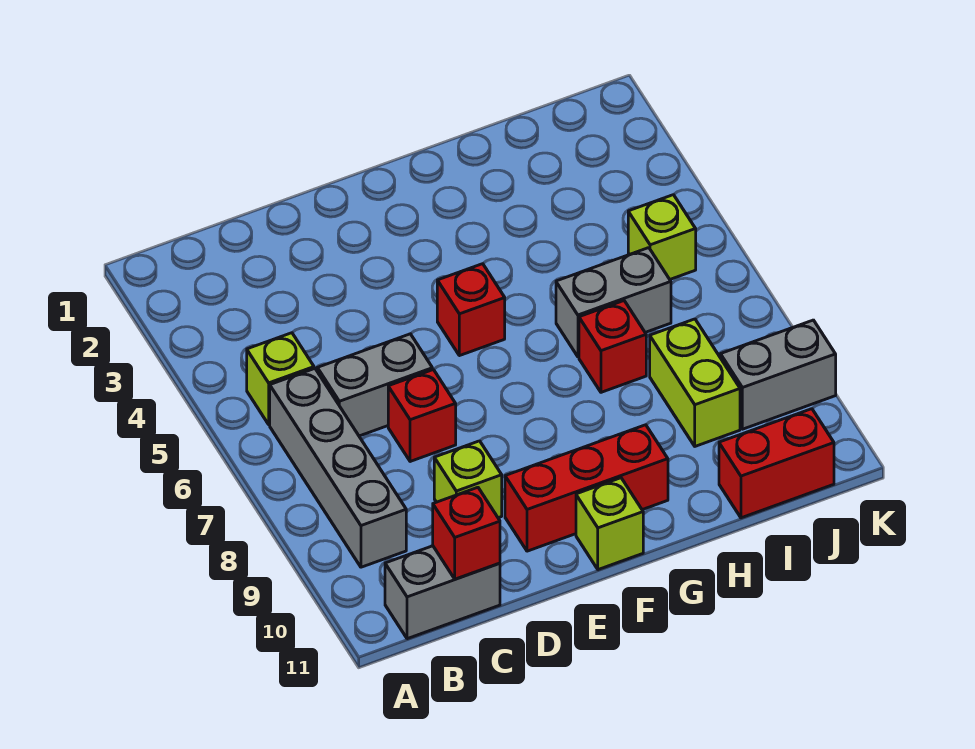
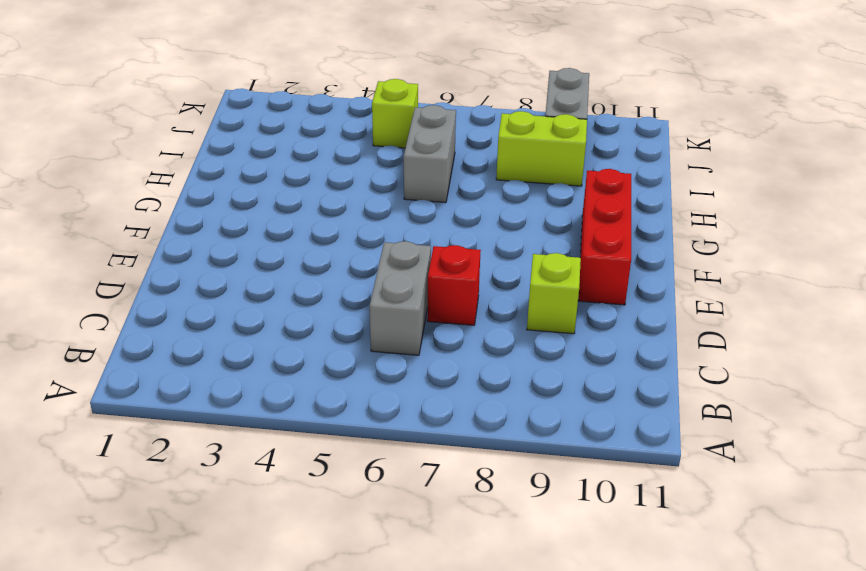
none -> lime brick B5 level 1
none -> grey brick B6:B9 level 1
none -> grey brick B11:C11 level 1

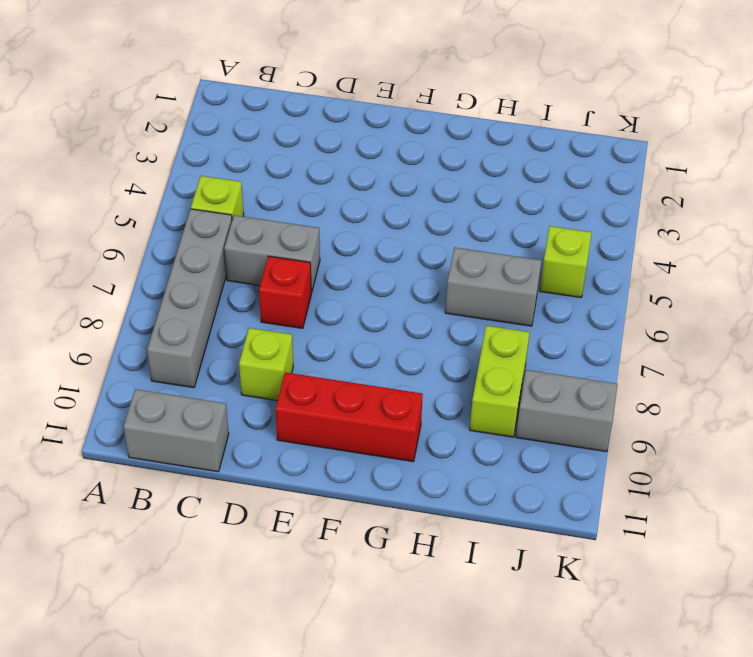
none -> red brick F5 level 1
none -> lime brick F11 level 1
none -> red brick H7 level 1

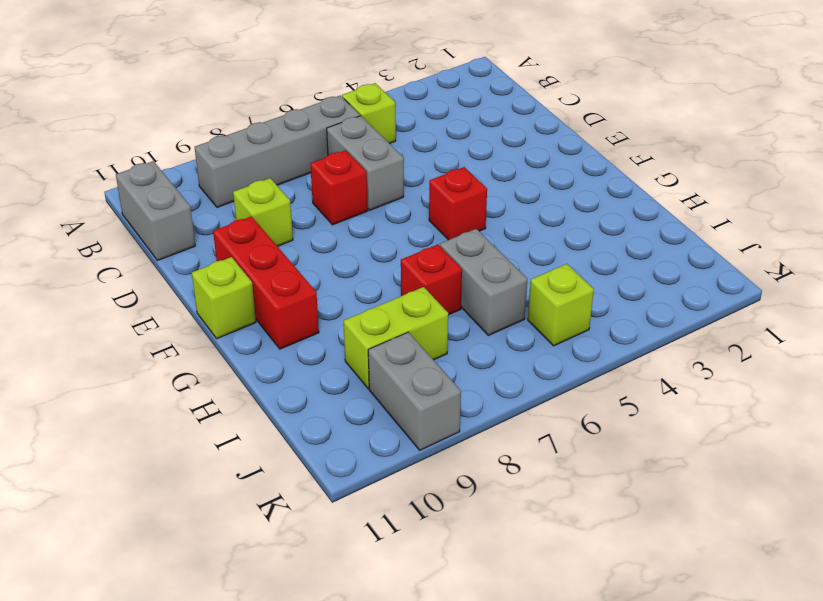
none -> red brick I11:J11 level 1
none -> red brick C11 level 2

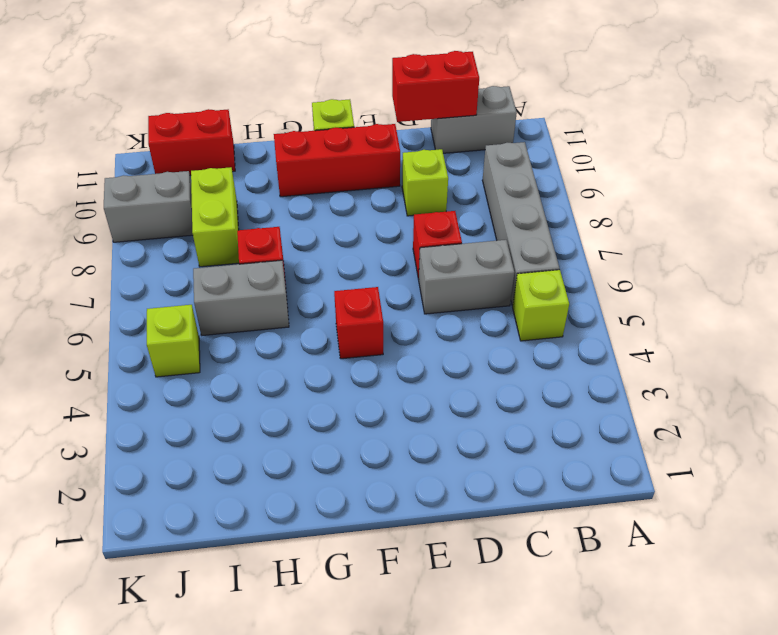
red brick C11:D11 level 2 -> red brick C11 level 2

